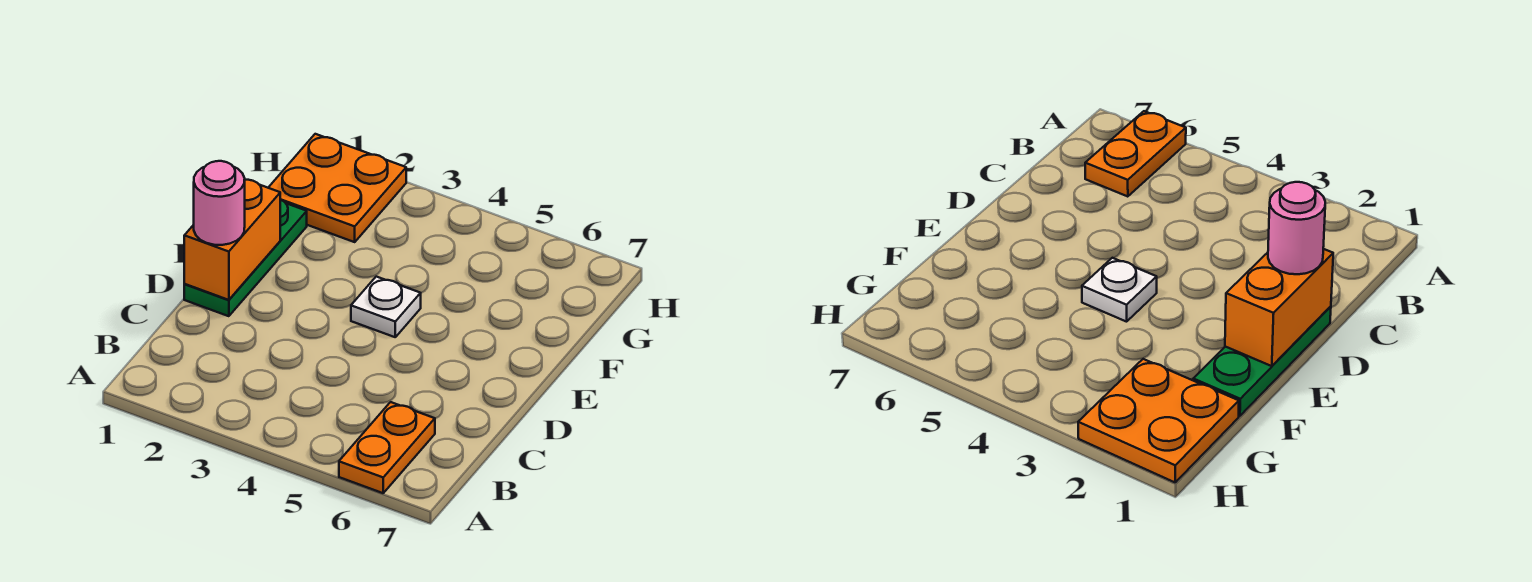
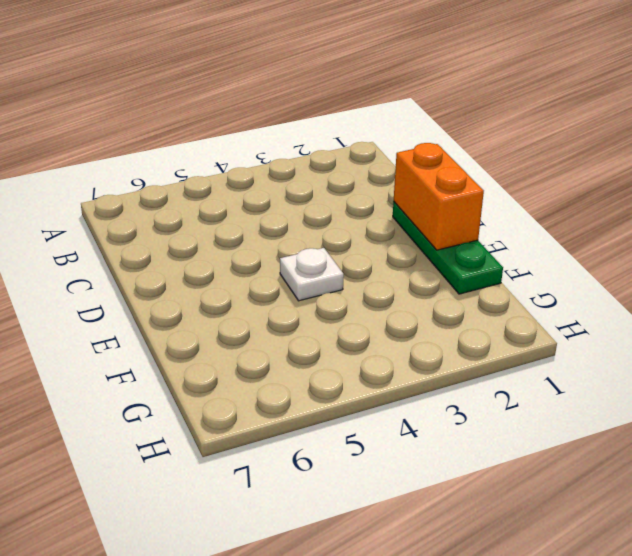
none -> orange plate A6:B6 level 1
none -> orange plate G1:H2 level 1

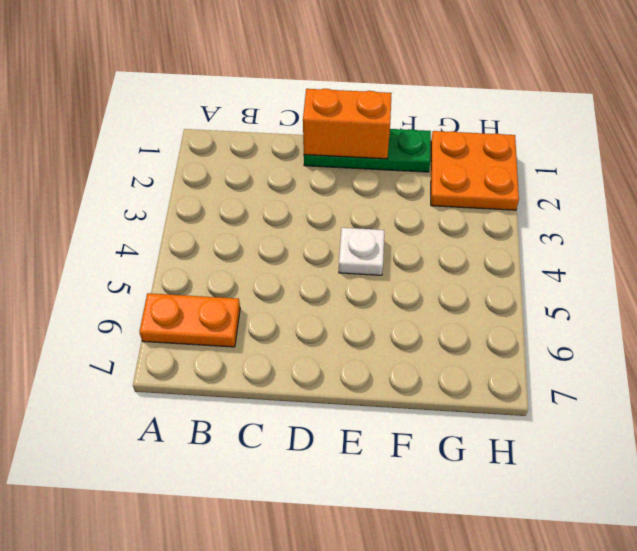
none -> pink round brick D1 level 3

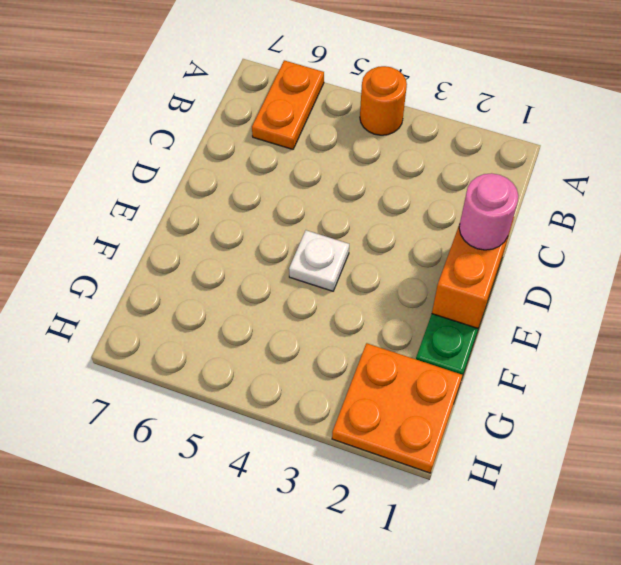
orange round brick A4 level 1 -> none

